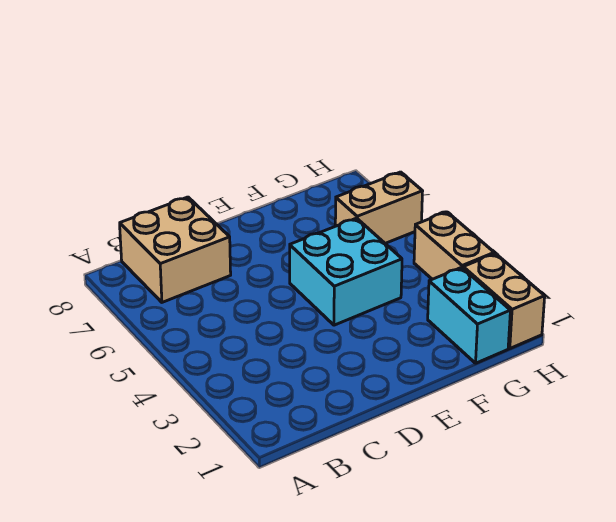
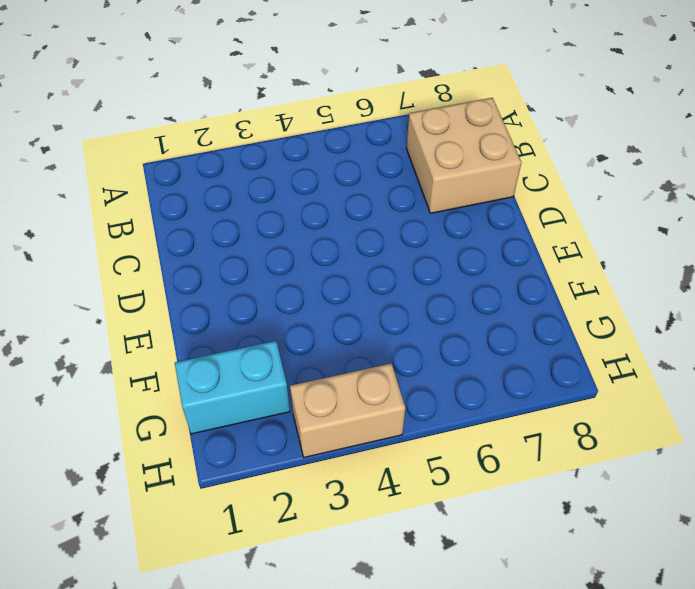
none -> cyan brick E4:F5 level 1
none -> tan brick G6:H6 level 1

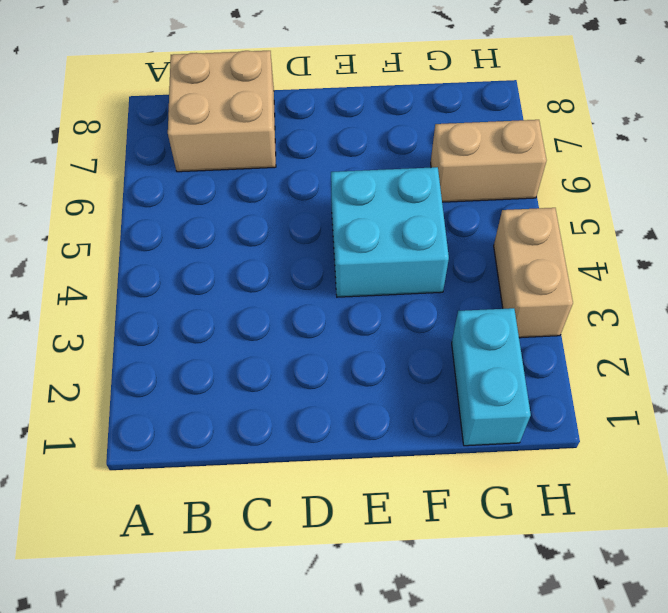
none -> tan brick H1:H2 level 1

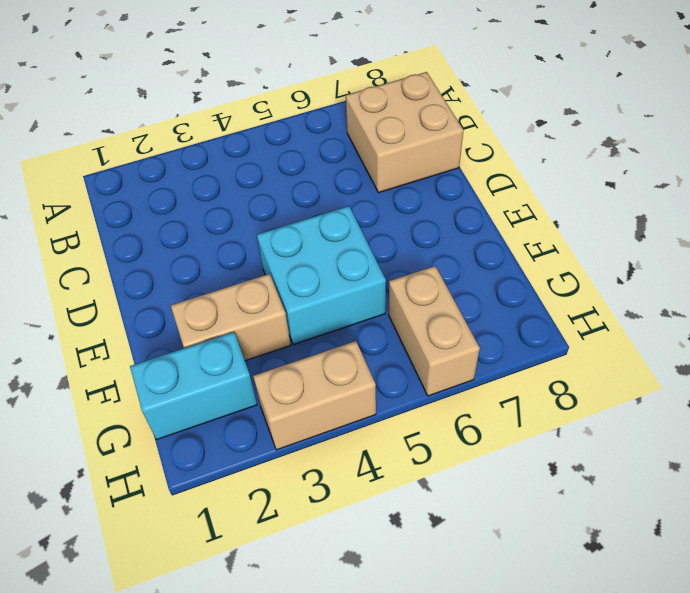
tan brick F2:F3 level 1 -> tan brick H1:H2 level 1

